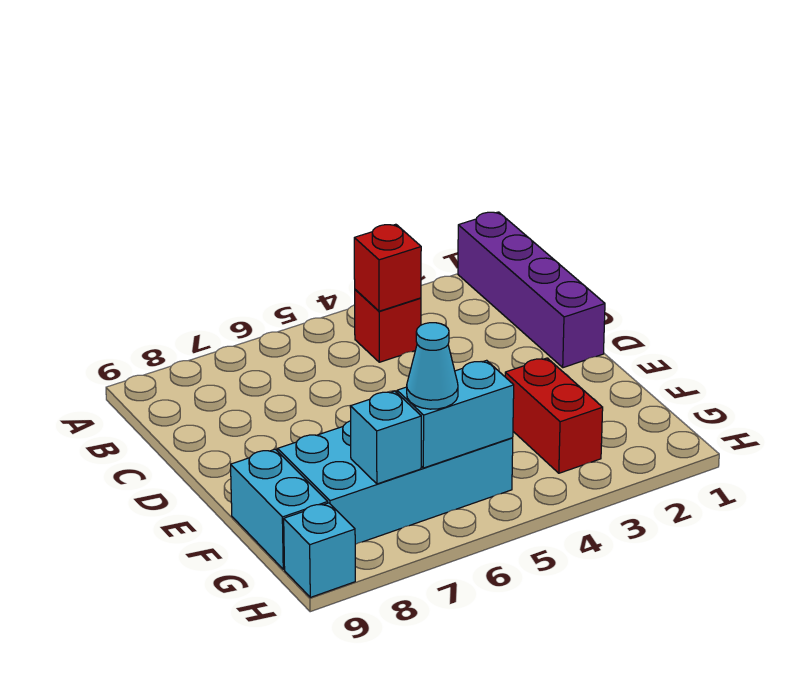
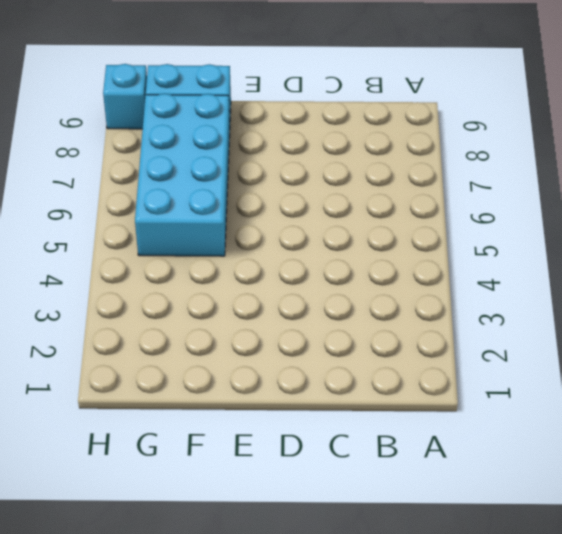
none -> purple brick A1:D1 level 1
none -> red brick B4 level 1

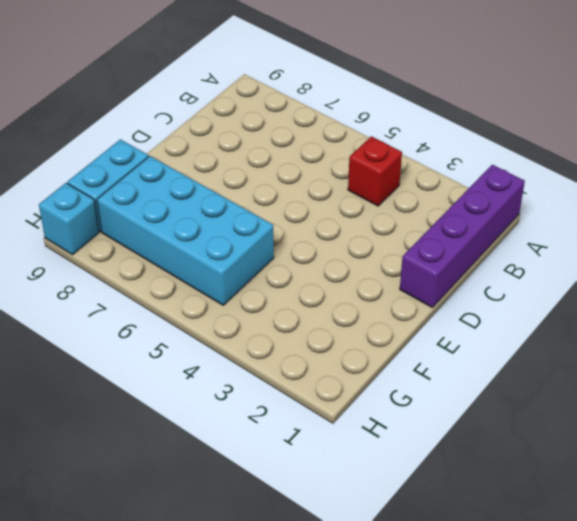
none -> red brick F3:G3 level 1
none -> red brick B4 level 2

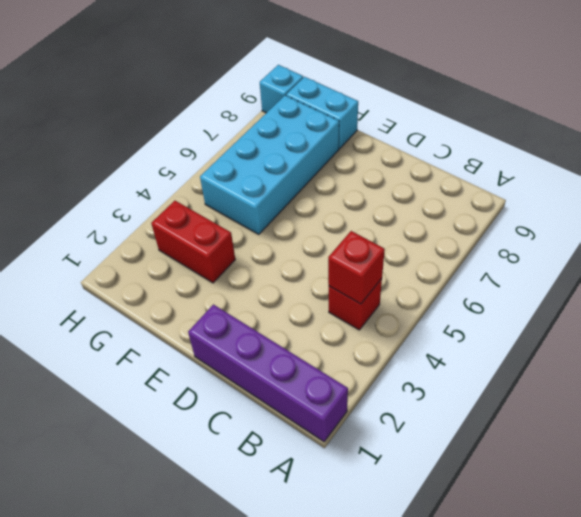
none -> cyan brick G5:G6 level 2
none -> cyan brick G7 level 2

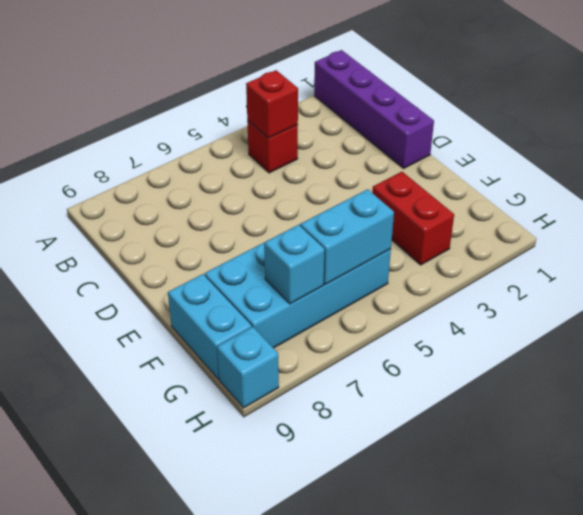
none -> cyan cone G6 level 3

